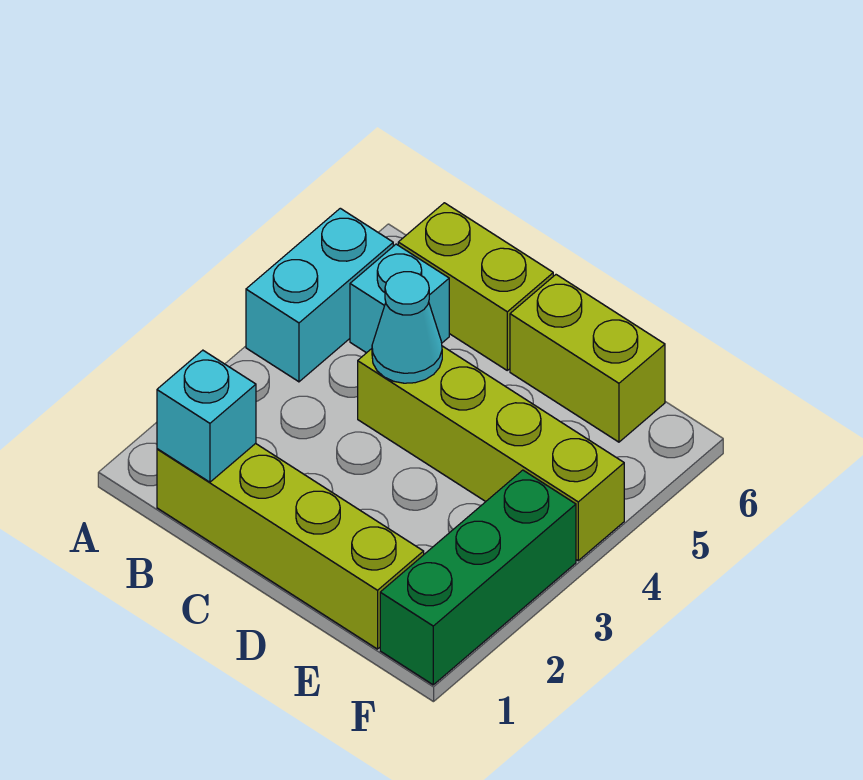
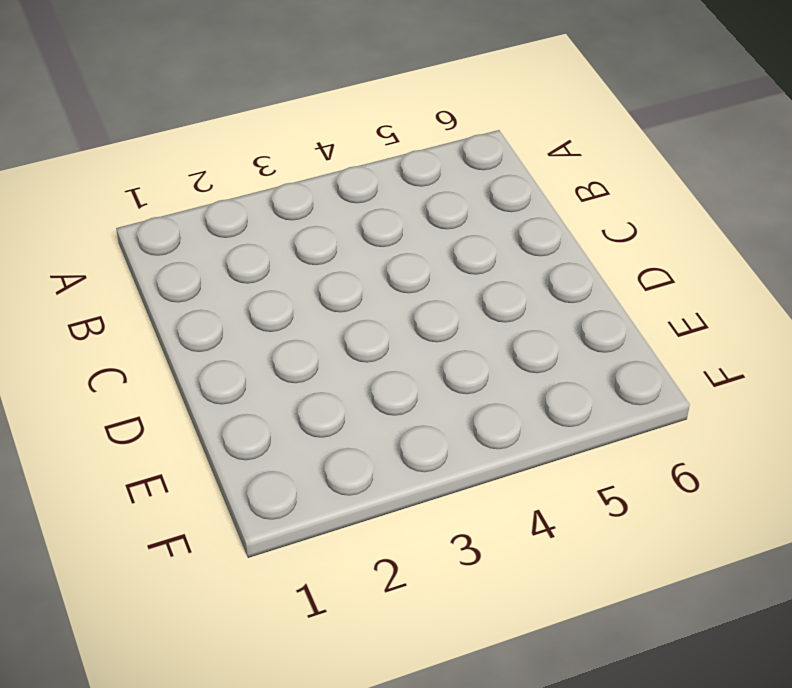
none -> cyan brick A4:A5 level 1
none -> lime brick B1:E1 level 1

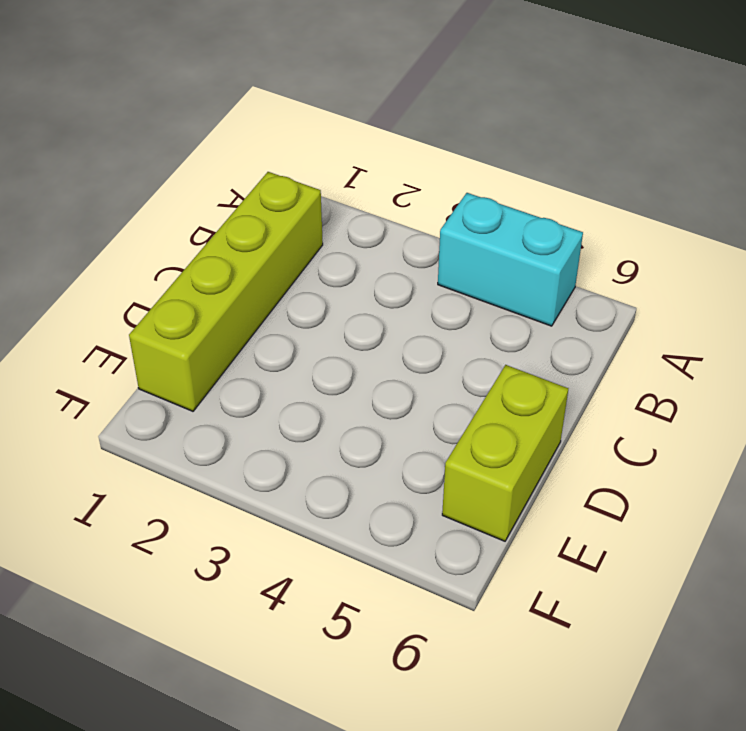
none -> cyan brick B5 level 1
none -> lime brick B6:C6 level 1

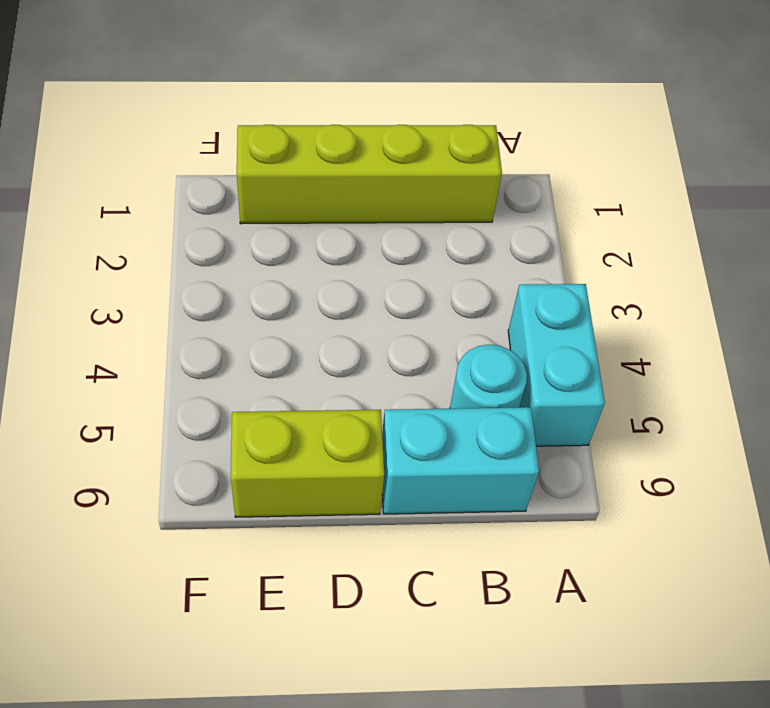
cyan round brick B5 level 1 -> cyan brick B5 level 1
cyan brick B6:C6 level 1 -> lime brick B6:C6 level 1
none -> lime brick C4:F4 level 1
none -> green brick F1:F3 level 1

